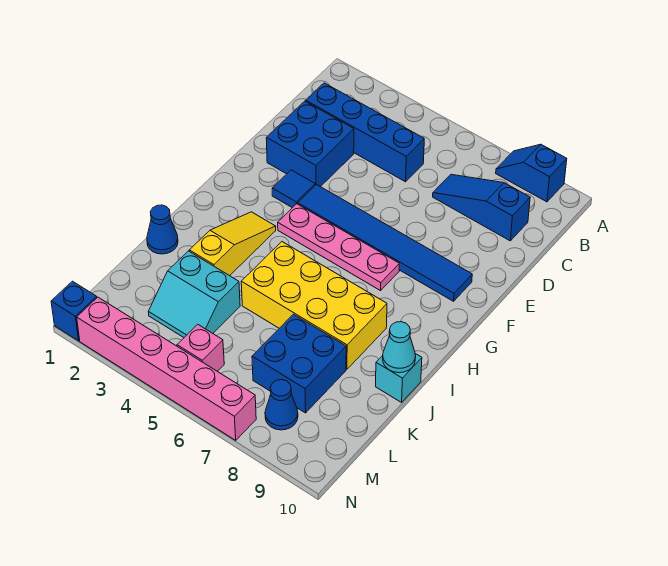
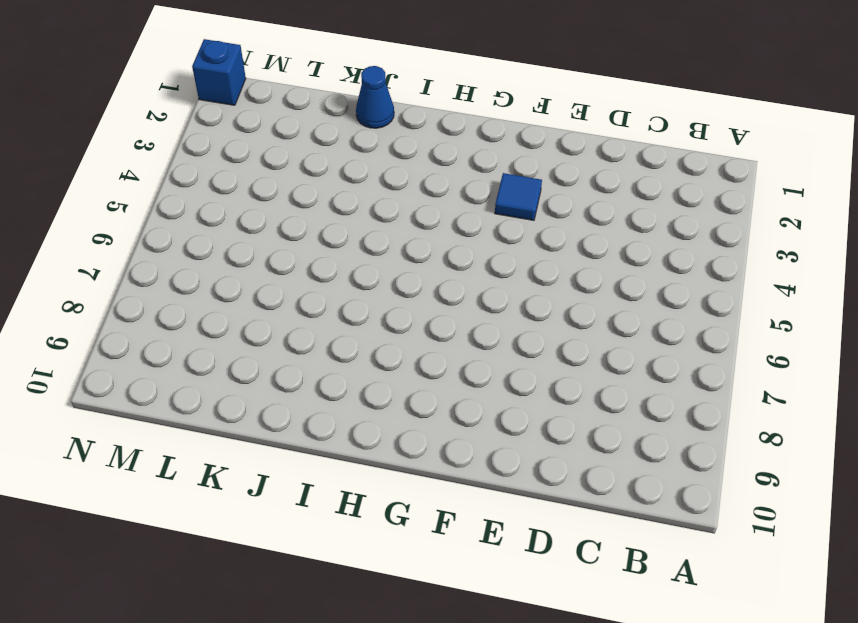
none -> blue slope A8:A9 level 1 top 9
none -> blue brick C2:C5 level 1
none -> blue slope C7:C9 level 1 top 9

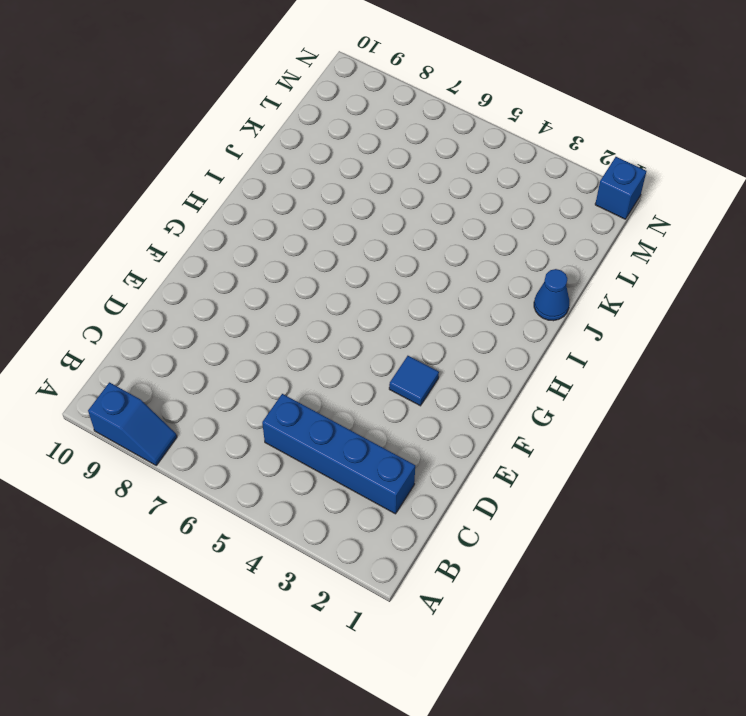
none -> blue slope C7:C9 level 1 top 9
none -> blue brick D2:E3 level 1
none -> blue tile F4:F9 level 1

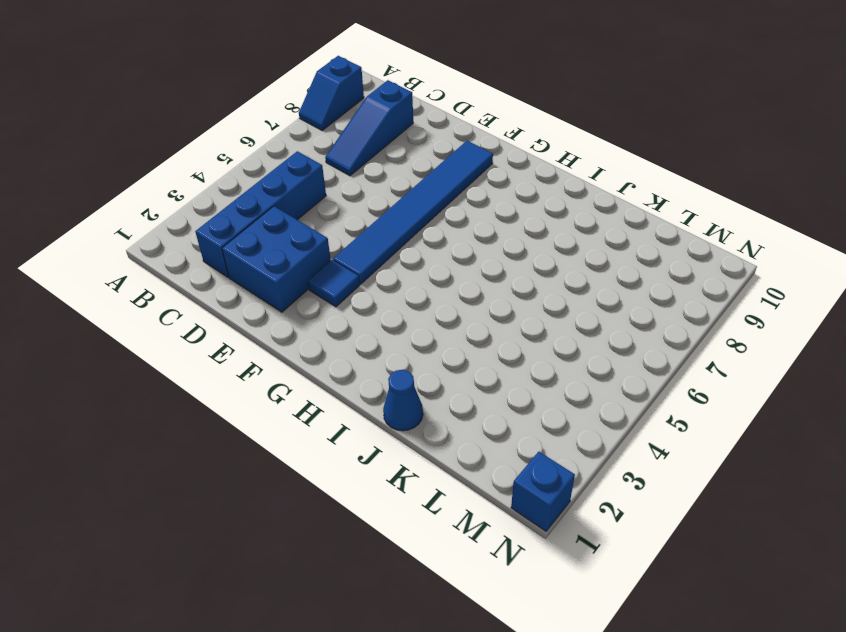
none -> pink plate G4:G7 level 1
none -> yellow slope H3:J3 level 1 top J
none -> yellow brick I5:J8 level 1

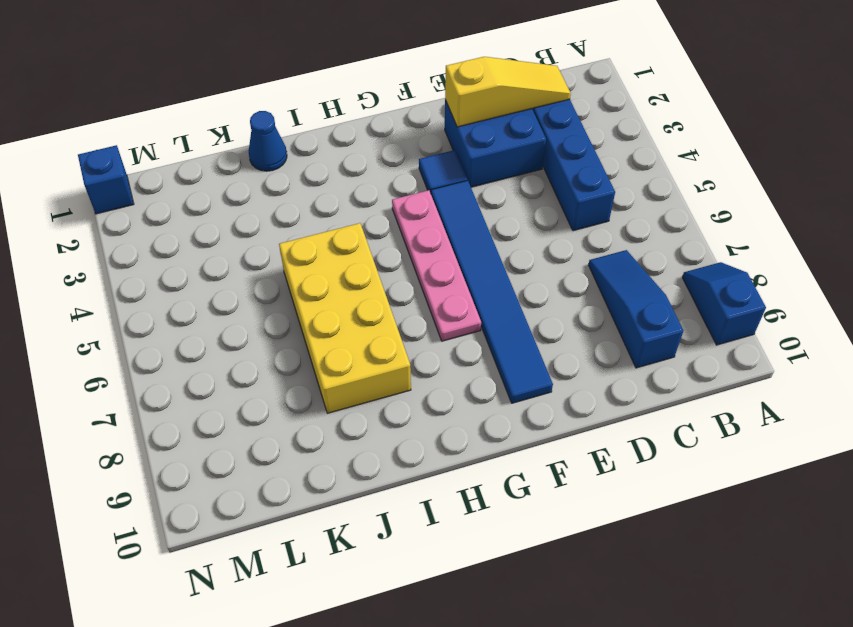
yellow slope C2:E2 level 2 top E -> yellow slope H3:J3 level 1 top J
none -> cyan brick J10 level 1
none -> cyan slope K3:L4 level 1 top K
none -> blue brick K7:L8 level 1

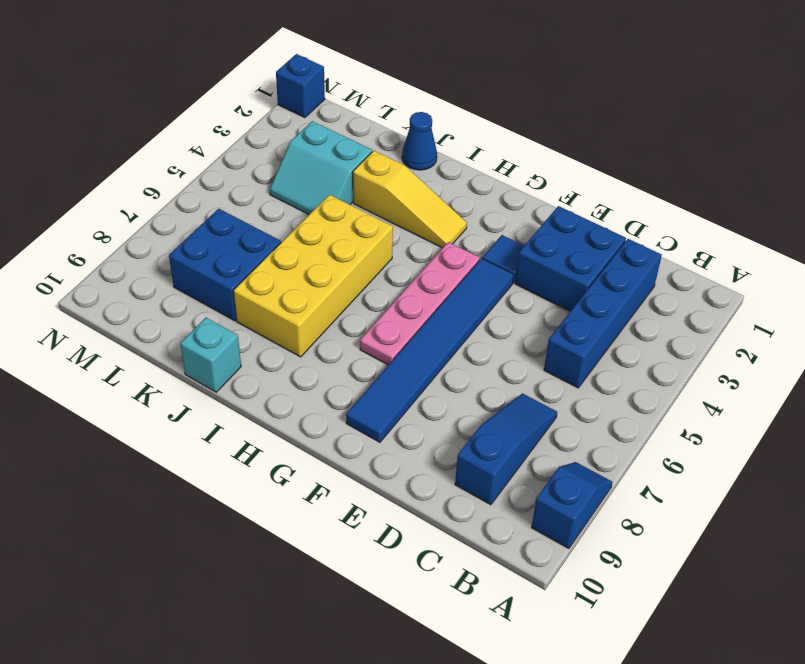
cyan slope K3:L4 level 1 top 3 -> cyan slope K3:L4 level 1 top K
none -> pink brick M5 level 1
none -> blue cone M8 level 1
none -> pink brick N2:N7 level 1

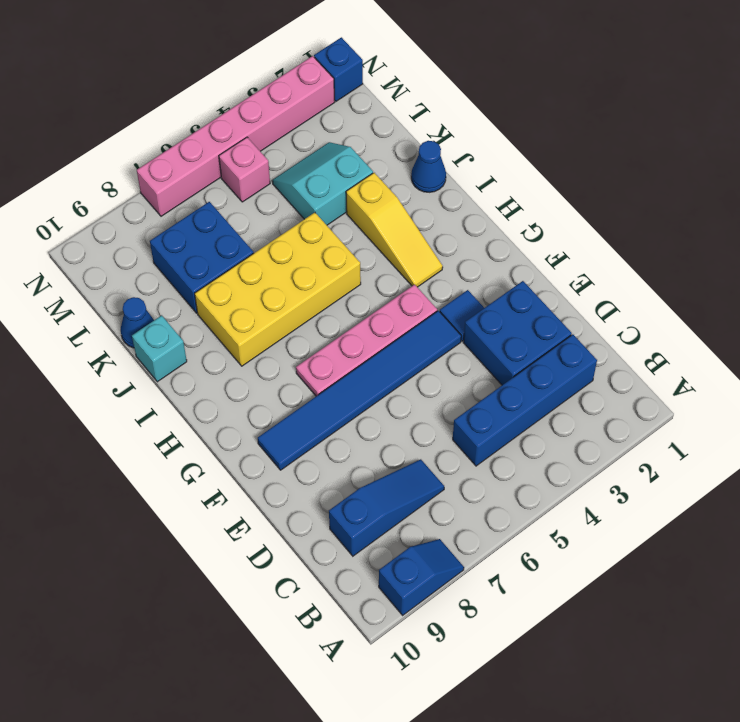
blue cone K10 level 1 -> blue cone M8 level 1
none -> cyan cone J10 level 2

